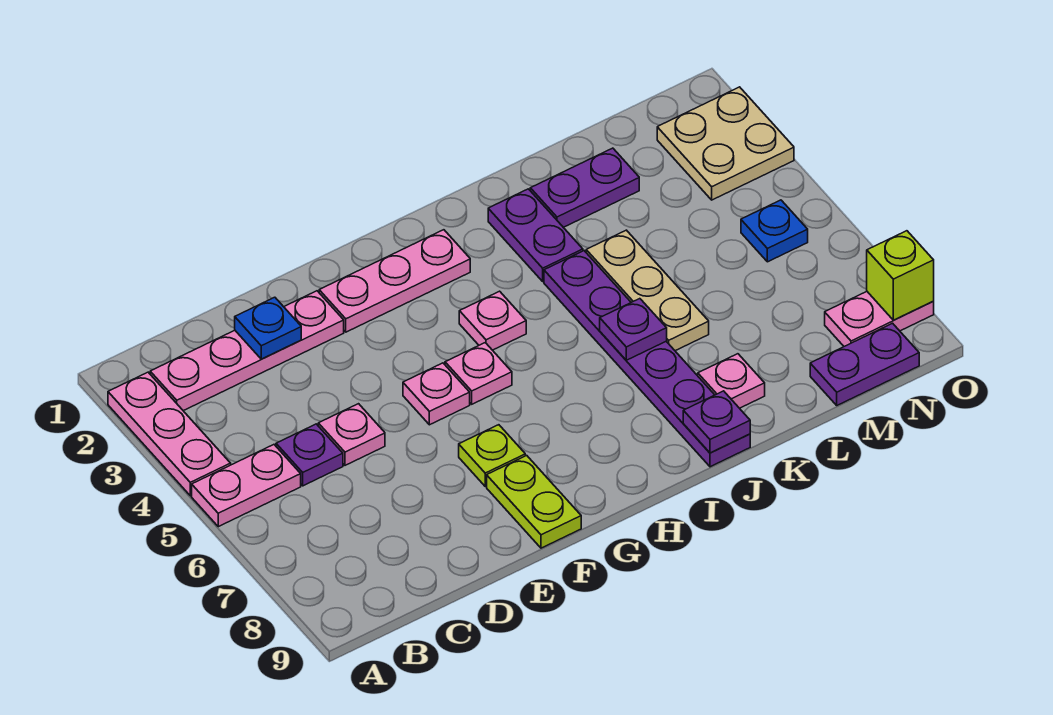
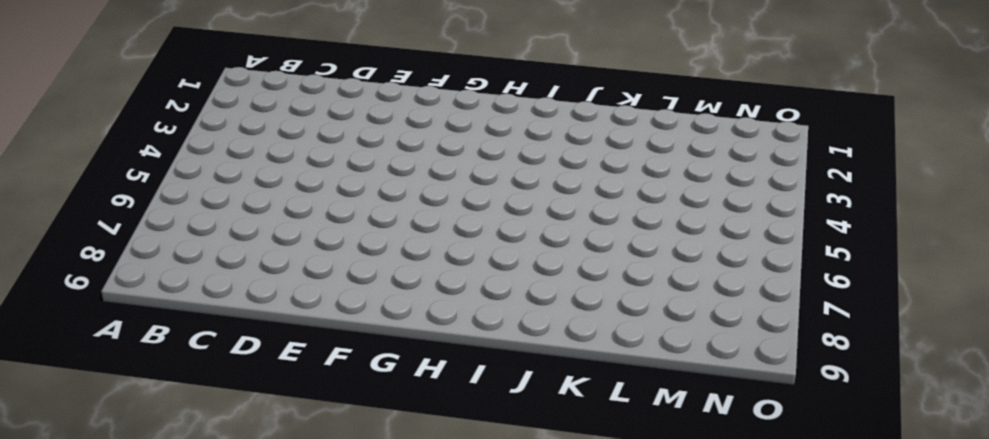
none -> pink plate A2:A4 level 1
none -> pink plate A5:B5 level 1
none -> pink plate B2:E2 level 1

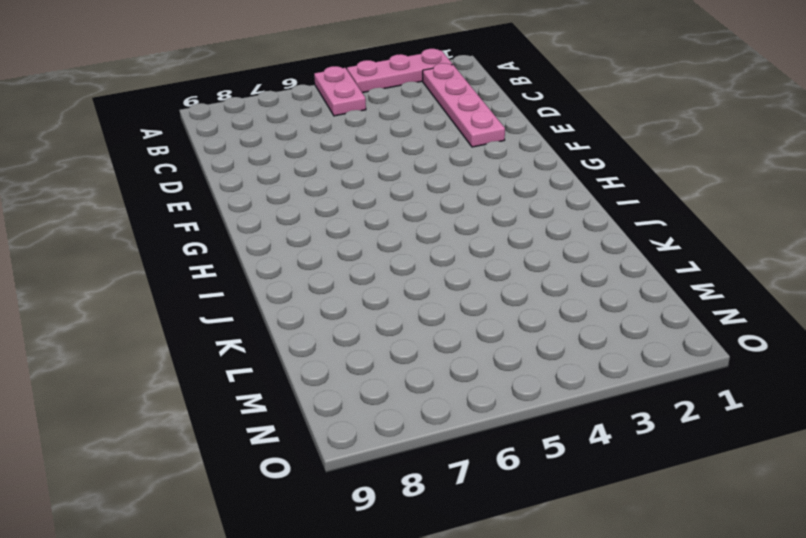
none -> purple plate C5 level 1
none -> pink plate D5 level 1
none -> pink plate F2:H2 level 1

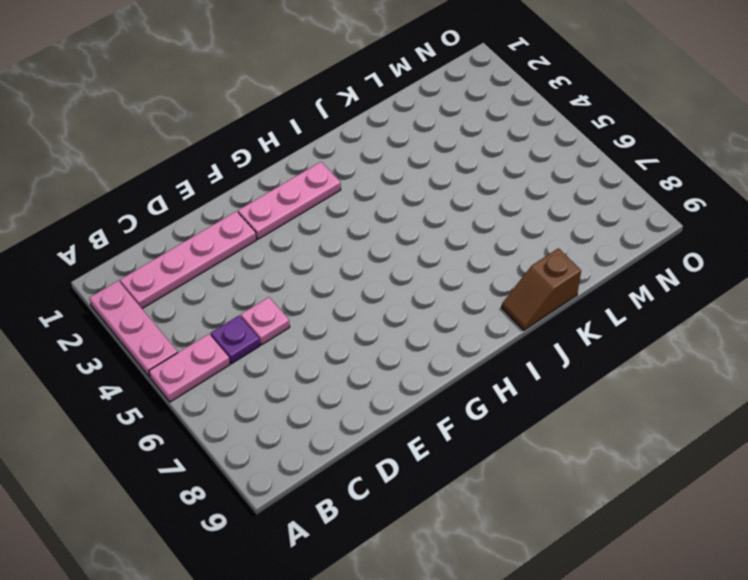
brown slope J9:K9 level 1 top K -> purple plate J4:J9 level 1
none -> pink plate F5 level 1
none -> lime plate F7 level 1
none -> lime plate F8:F9 level 1

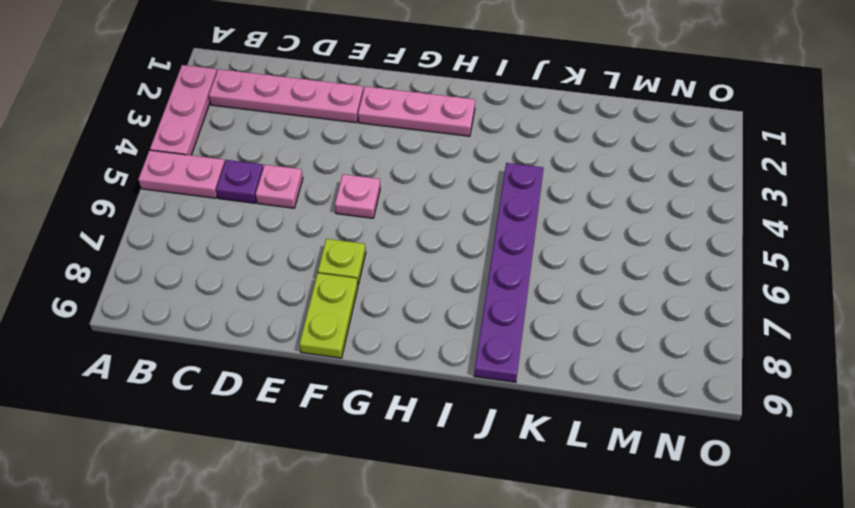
none -> pink plate G5 level 1
none -> pink plate H4 level 1
none -> purple plate J2:J3 level 1

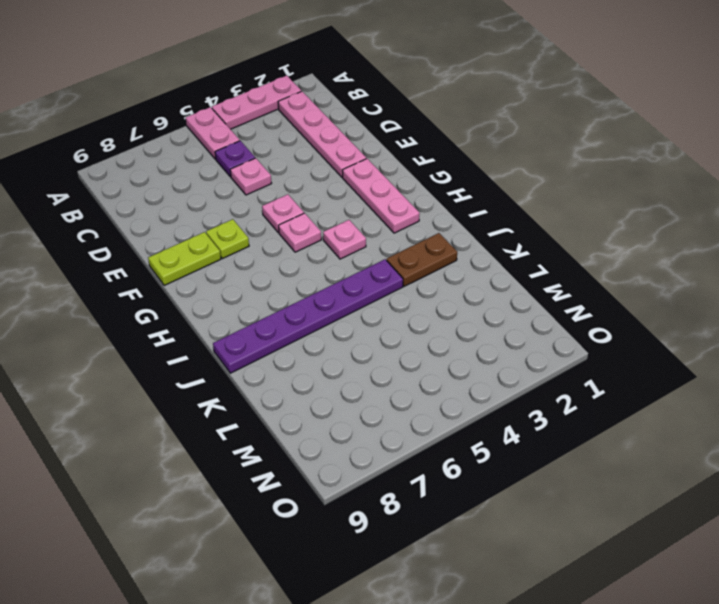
brown plate J2:J3 level 1 -> purple plate J2:J3 level 1
none -> purple plate K2:L2 level 1
none -> tan plate K4:K6 level 1
none -> pink plate K8 level 1

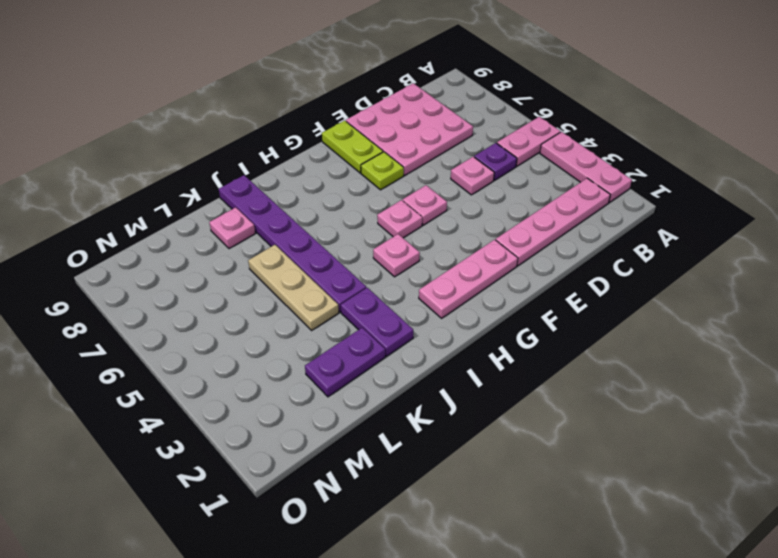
pink plate C7:E9 level 1 -> none
none -> purple plate M9:N9 level 1
none -> tan plate N2:O3 level 1
none -> blue plate N5 level 1

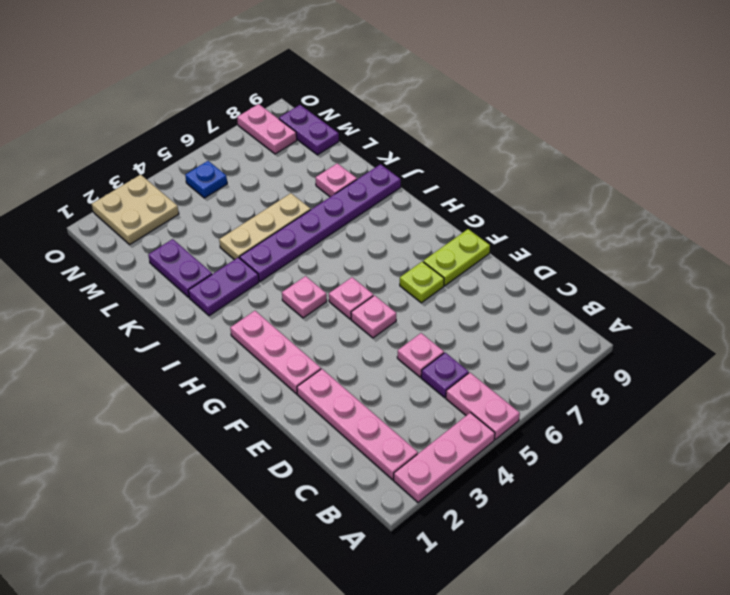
none -> blue plate D2 level 2
none -> purple plate J6 level 2
none -> purple plate J9 level 2

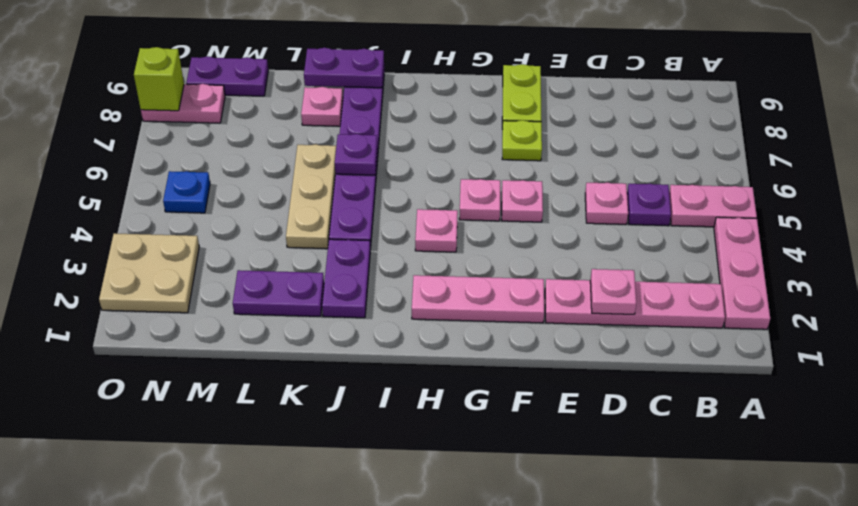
pink plate D2 level 2 -> blue plate D2 level 2
purple plate J9:K9 level 2 -> purple plate J9 level 2

